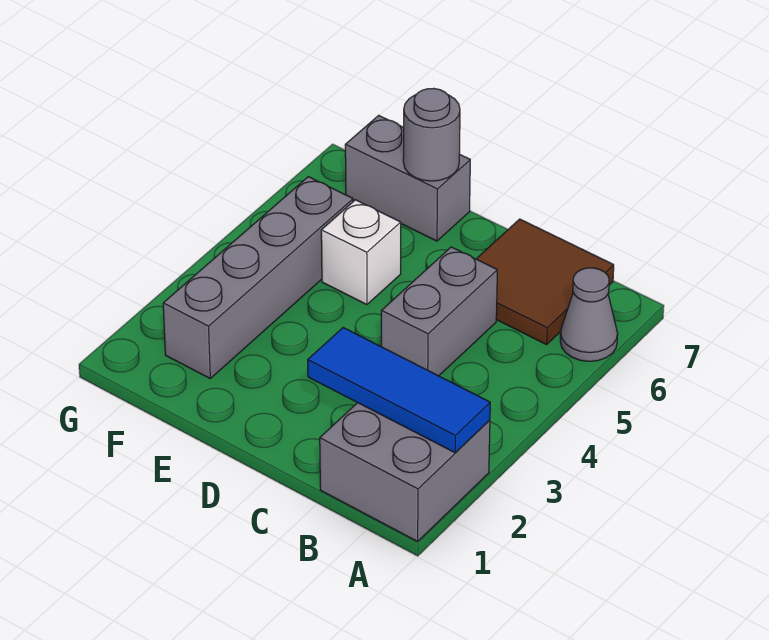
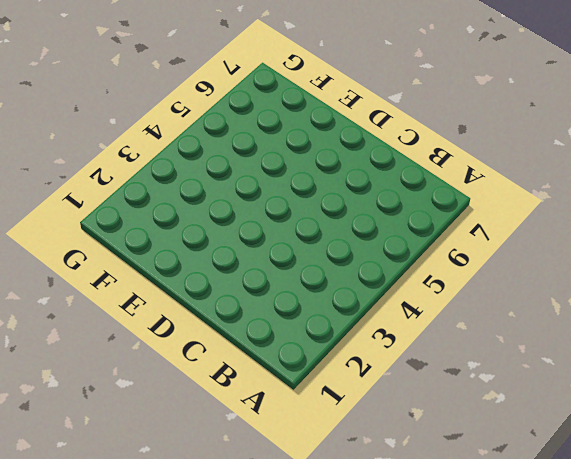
none -> grey brick A1:B2 level 1
none -> grey cone A6 level 1

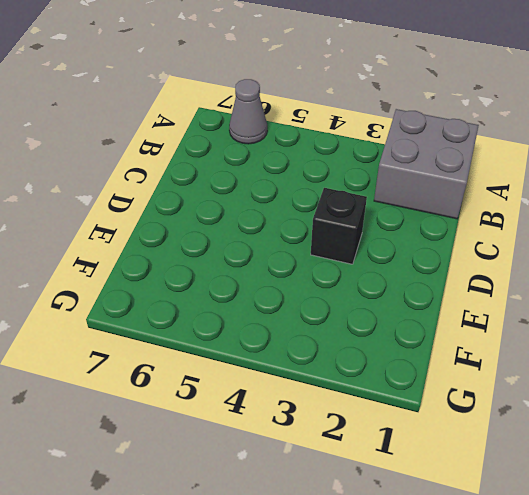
black brick D3 level 1 -> none
none -> brown tile B6:C7 level 1
none -> grey brick C4:C5 level 1

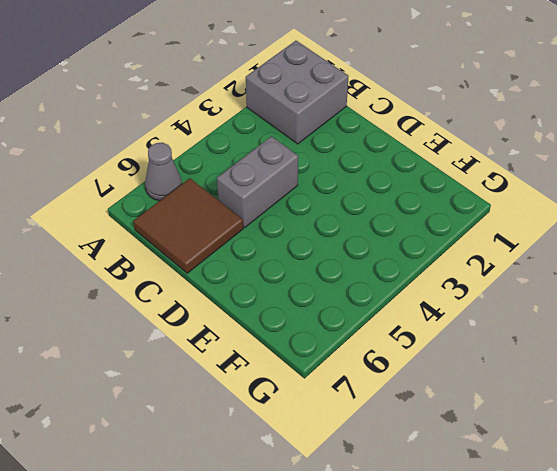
none -> white brick E5 level 1
none -> grey brick E7:F7 level 1

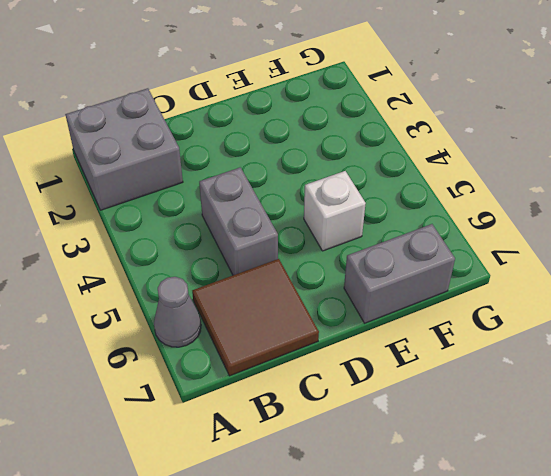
none -> grey brick F2:F5 level 1
none -> blue tile A2:C2 level 2

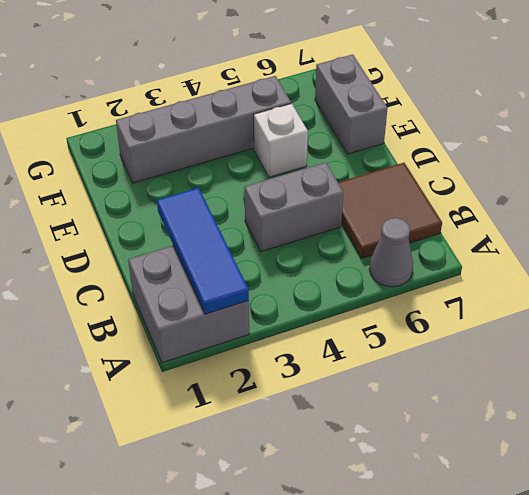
none -> grey round brick E7 level 2

